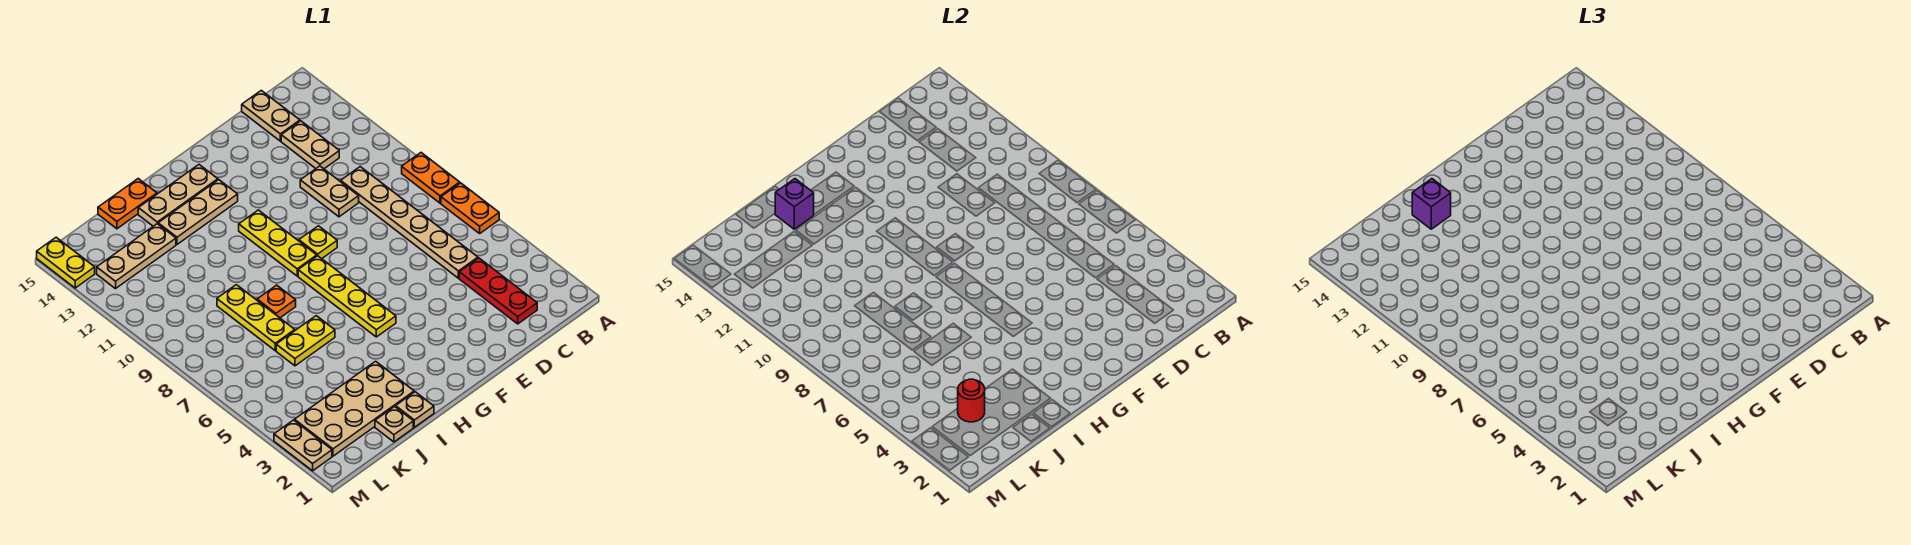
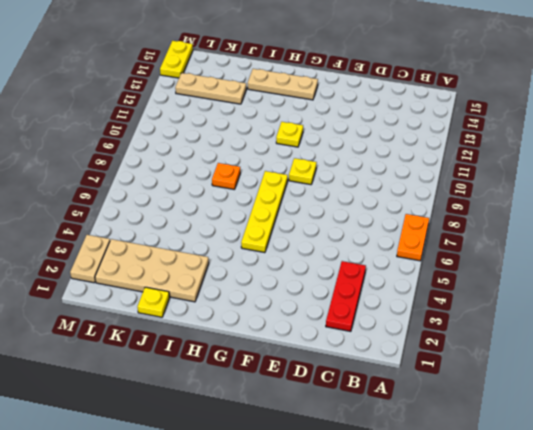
yellow plate G11 level 1 -> yellow plate G9:G11 level 1
yellow plate J1 level 1 -> tan plate J1 level 1
none -> orange plate A8:A9 level 1
none -> tan plate C5:C10 level 1
none -> tan plate C12:C13 level 1

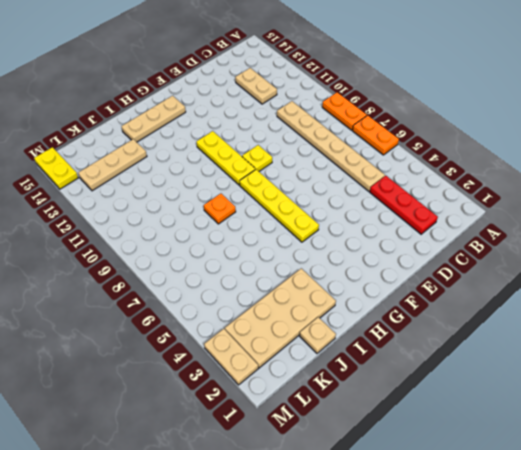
none -> tan plate C14:C15 level 1
none -> tan plate D10:D11 level 1
none -> tan plate G13:I13 level 1

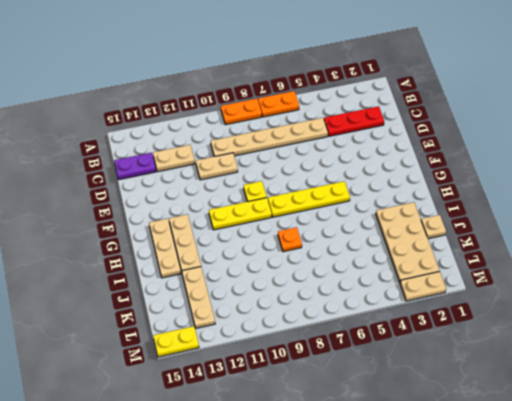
purple plate C14:C15 level 1 -> tan plate C14:C15 level 1
none -> tan plate I1 level 1
none -> yellow plate I6:J6 level 1
none -> orange plate I15:J15 level 1

